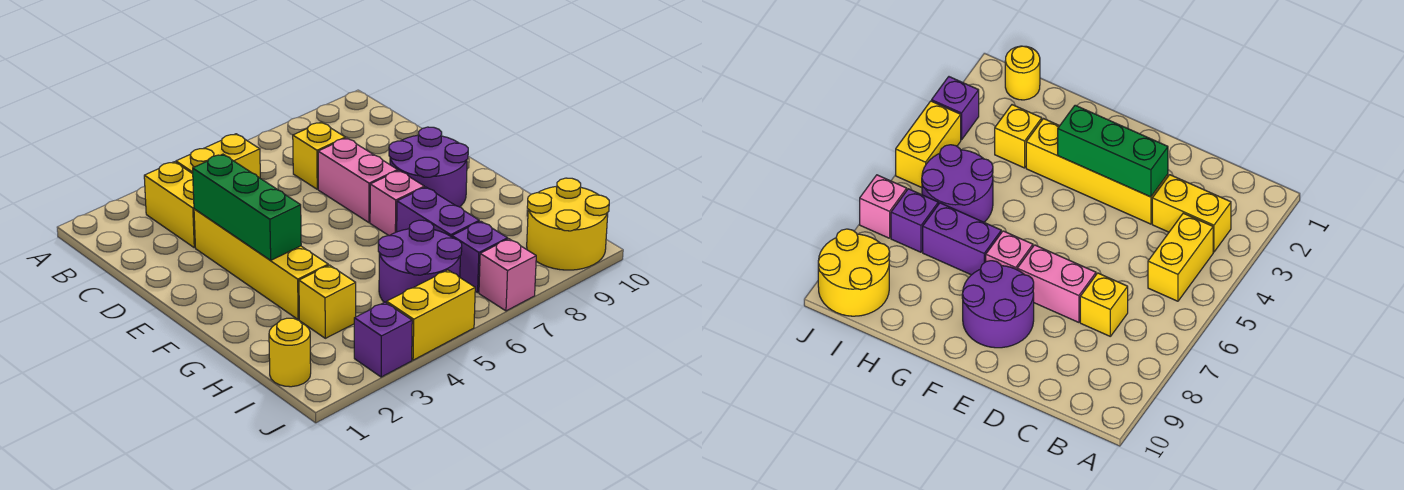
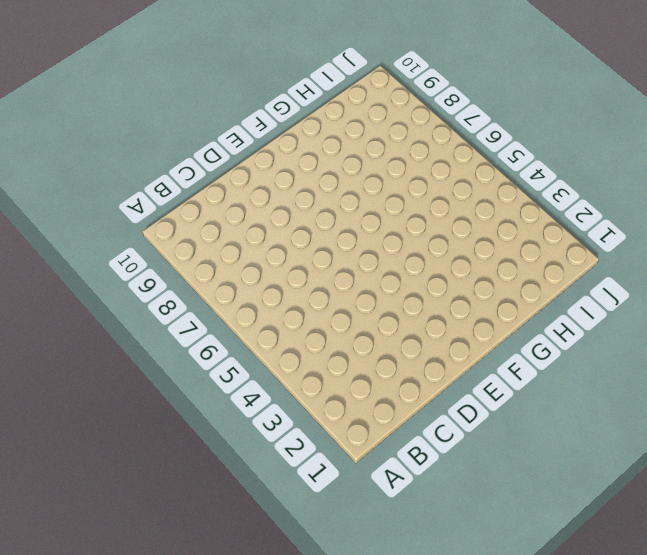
none -> yellow brick B3:C3 level 1
none -> yellow brick B4:B5 level 1
none -> yellow brick C7 level 1

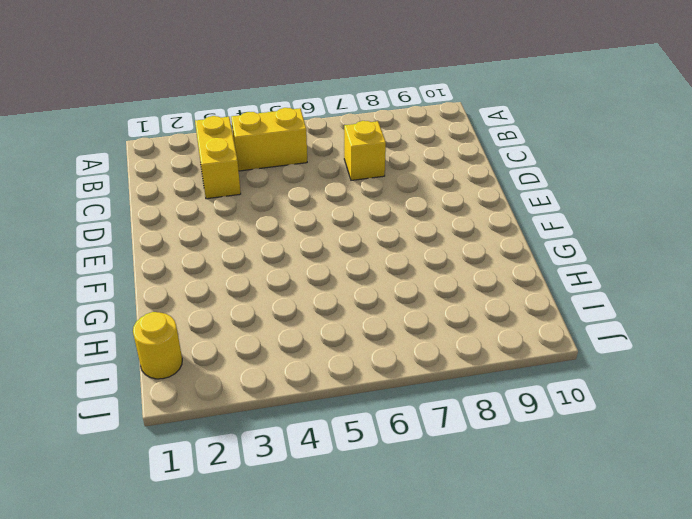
none -> yellow brick D3:G3 level 1
none -> pink brick D7:E7 level 1
none -> purple round brick E8:F9 level 1

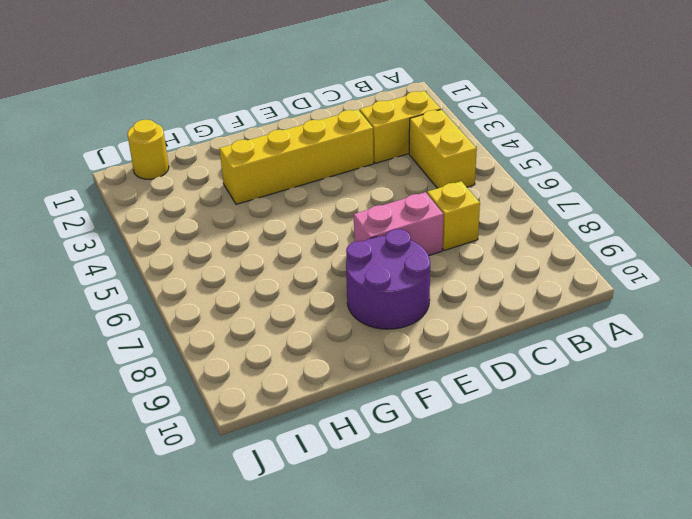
none -> pink brick F7 level 1
none -> purple brick G7:H7 level 1
none -> yellow brick H3 level 1

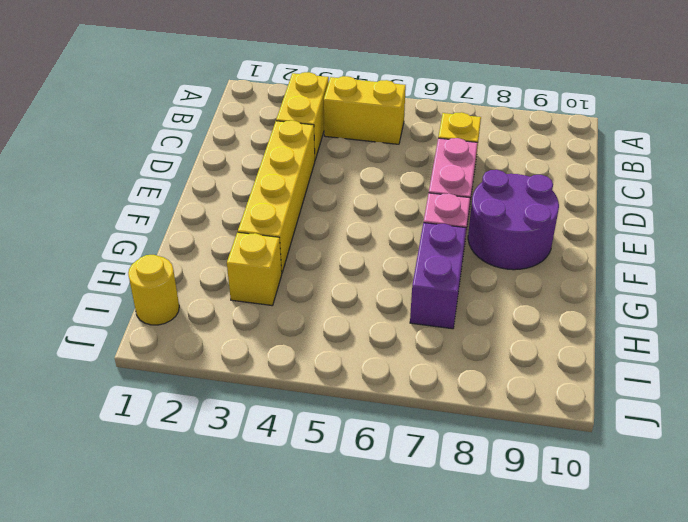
none -> purple round brick H5:I6 level 1
none -> purple brick I7 level 1
none -> yellow round brick I9:J10 level 1

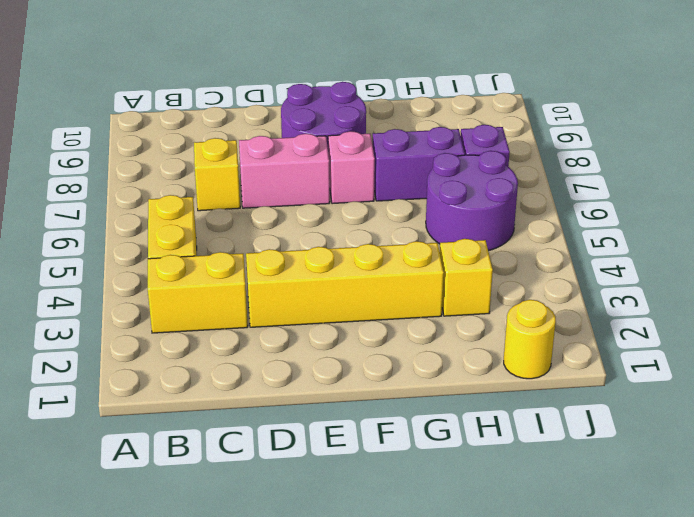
none -> yellow round brick I9:J10 level 1
none -> purple brick J3 level 1
none -> yellow brick J4:J5 level 1

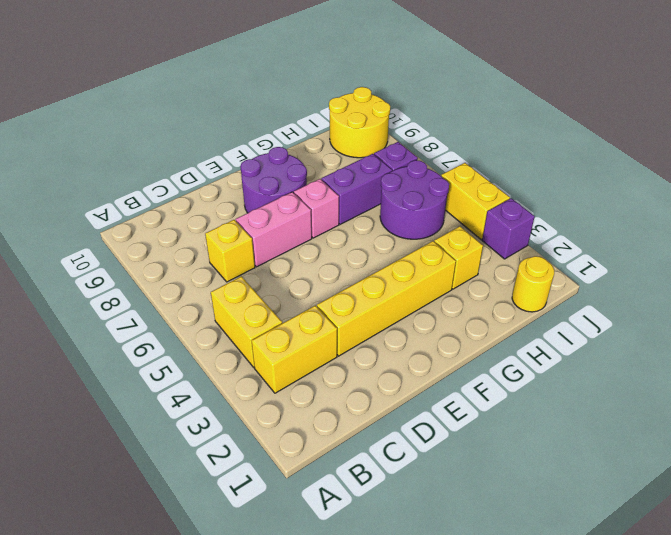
none -> pink brick J7 level 1
none -> green brick D3:F3 level 2

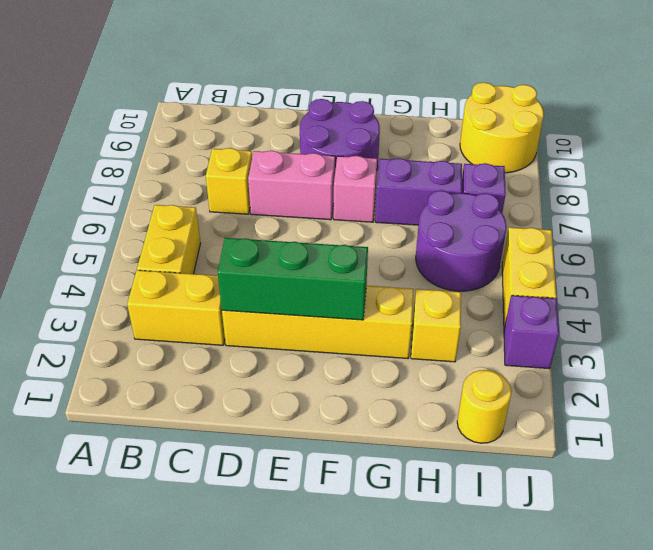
none -> pink brick J7 level 1

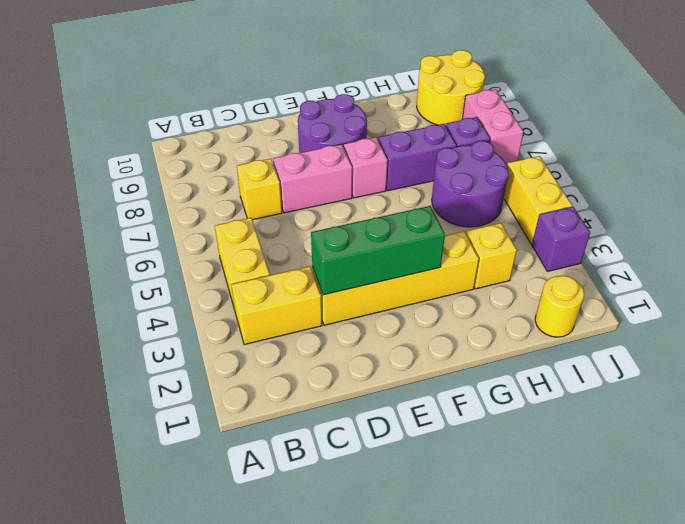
pink brick J7:J8 level 1 -> pink brick J7 level 1

